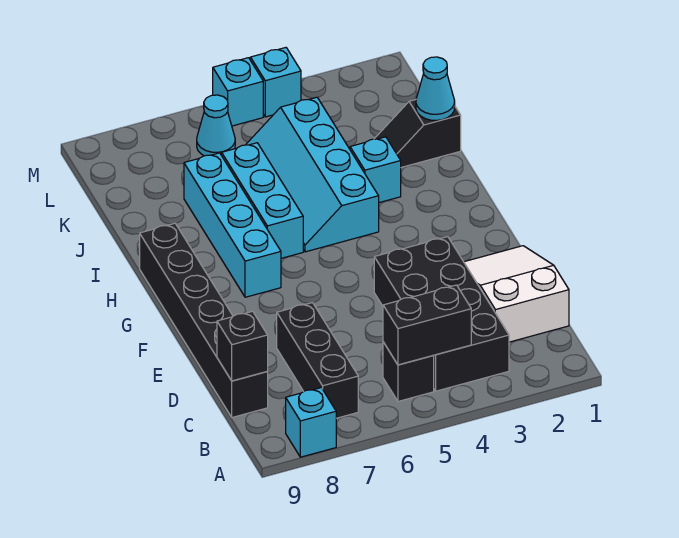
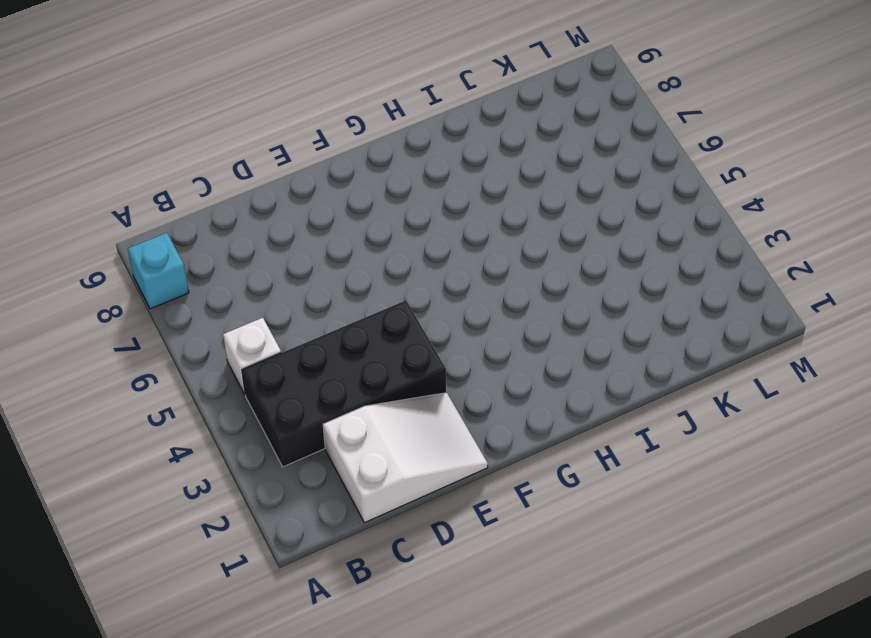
white brick B5 level 1 -> black brick B5 level 1
none -> black brick B7:D7 level 1
none -> black brick C9:H9 level 1
none -> cyan brick G7:J7 level 1

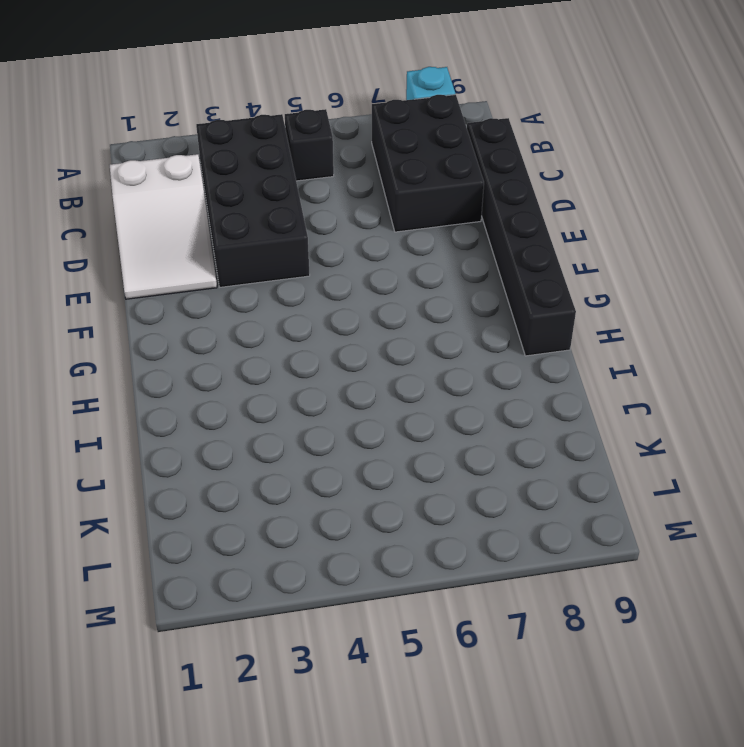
black brick B7:D8 level 1 -> black brick B7:D7 level 1
none -> cyan brick G7:J7 level 1
none -> cyan slope H4:K5 level 1 top 4
none -> cyan brick H6:J6 level 1

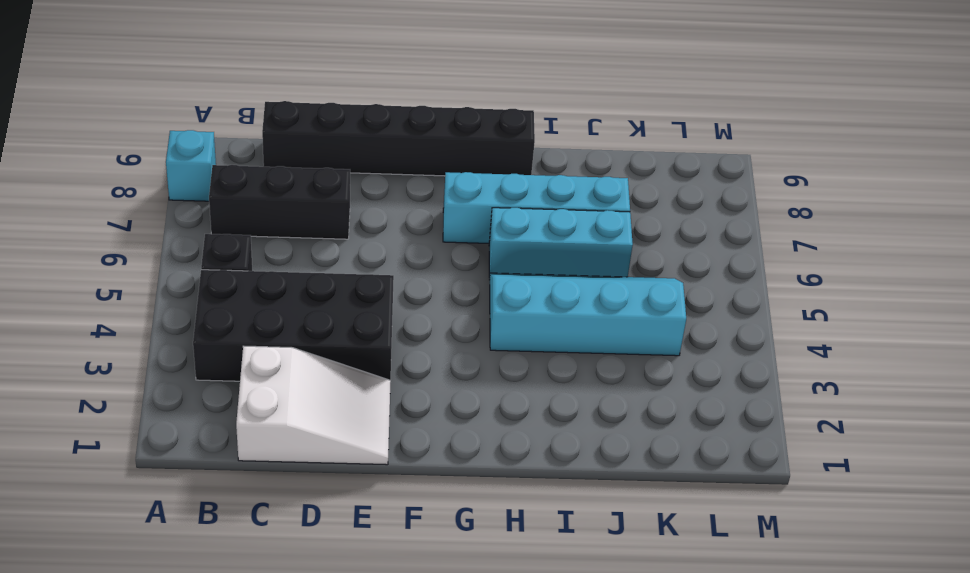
none -> cyan brick I3 level 1
none -> black slope J1:J2 level 1 top 1
none -> cyan cone L6 level 1

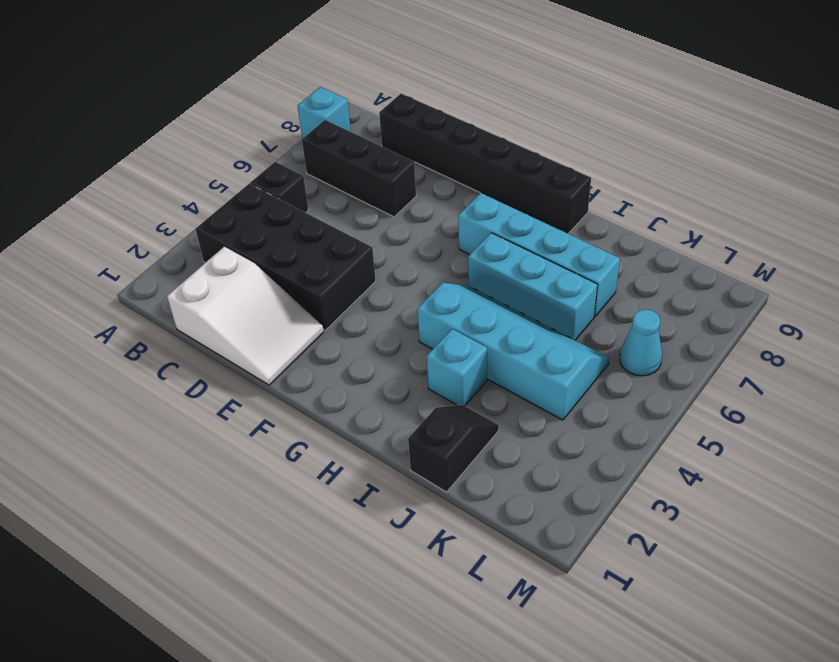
none -> cyan brick M4 level 1
none -> cyan brick M5 level 1
none -> black brick B4:B5 level 2

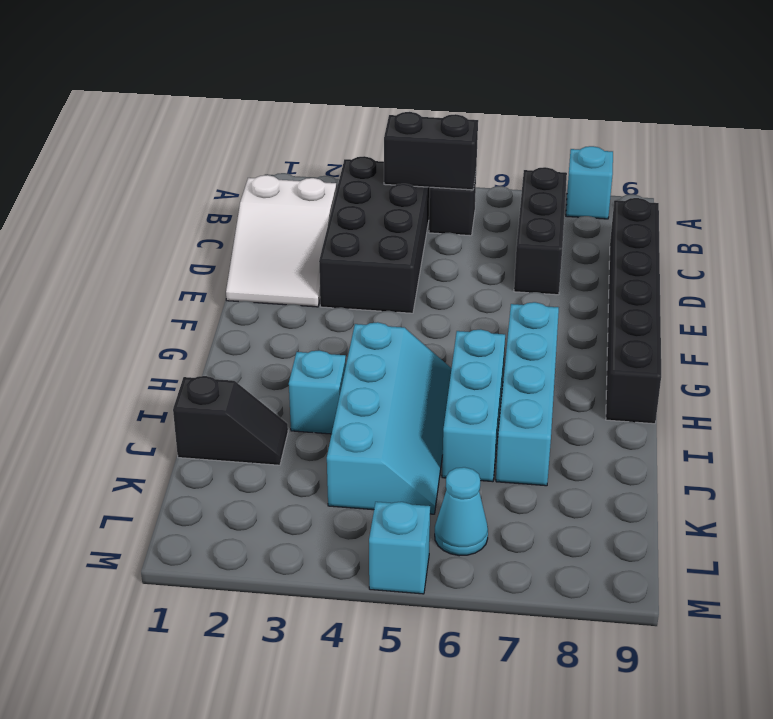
none -> cyan brick M4 level 1
none -> black brick C9 level 2
none -> cyan cone J1 level 2

